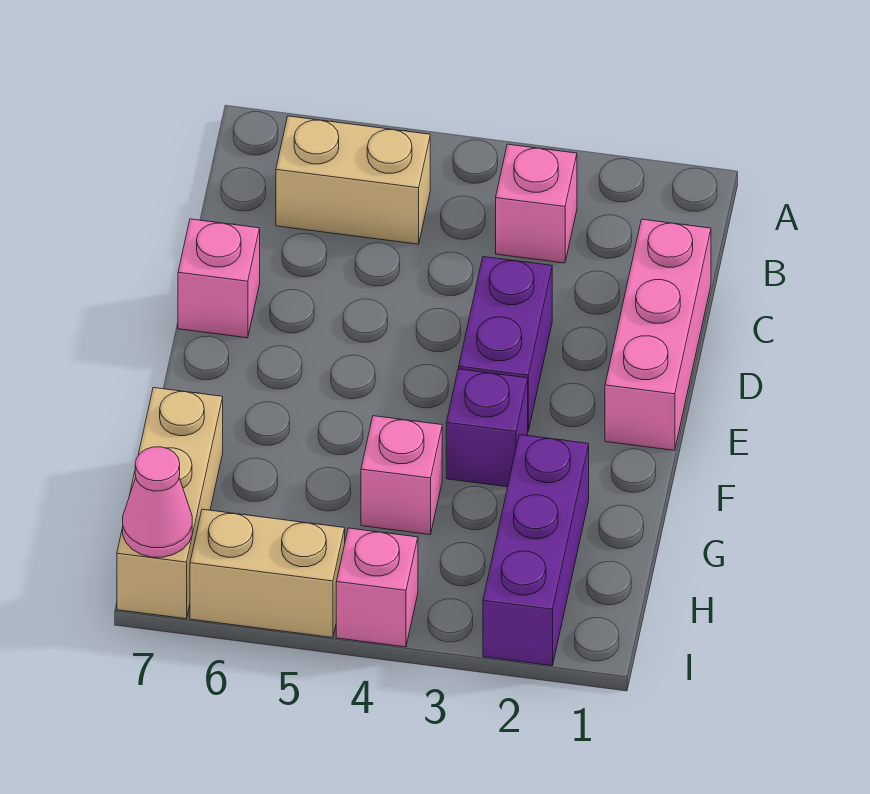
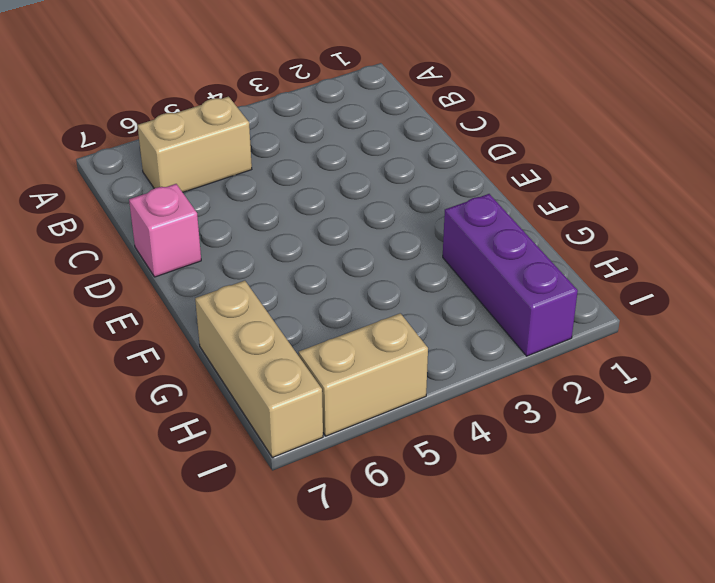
none -> pink brick B3 level 1
none -> pink brick C1:E1 level 1
none -> purple brick D3:E3 level 1

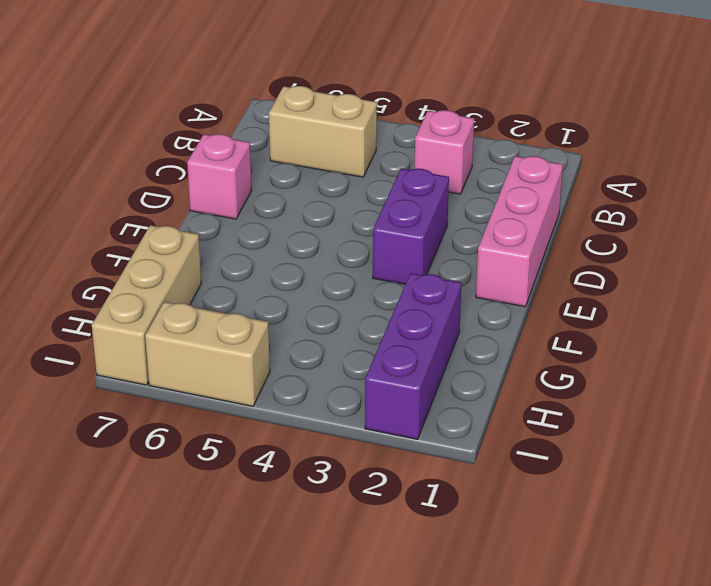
none -> purple brick F3 level 1
none -> pink brick G4 level 1
none -> pink brick I4 level 1

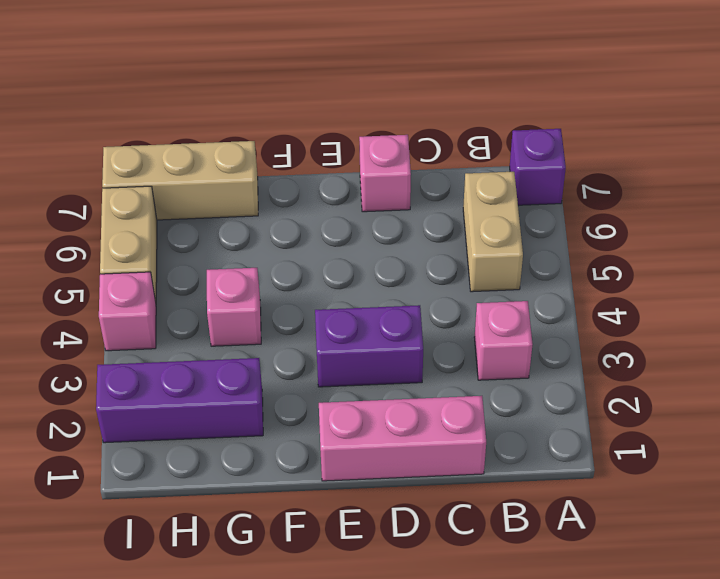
purple brick A7 level 1 -> purple brick F3 level 1
none -> pink cone I7 level 2

